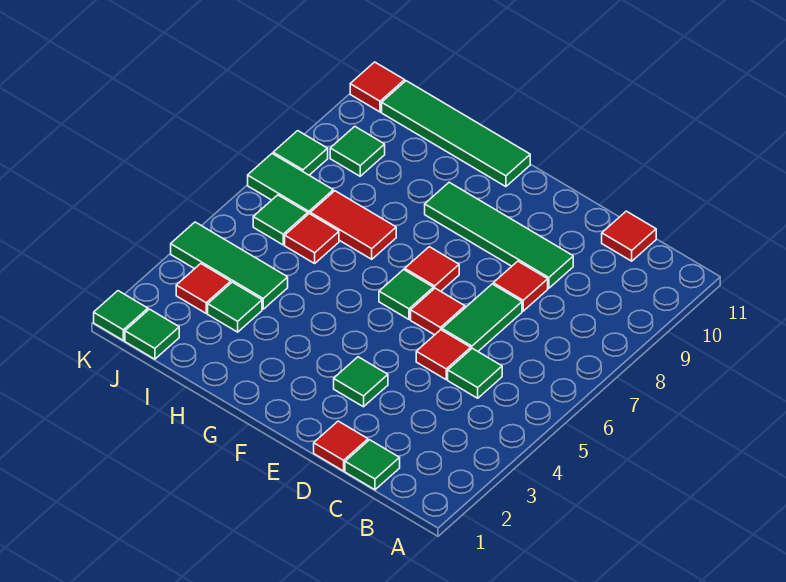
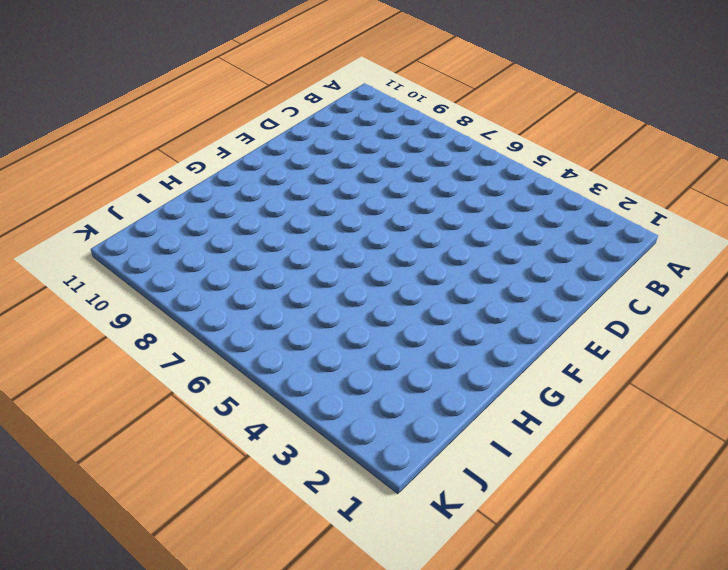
none -> green tile C1 level 1
none -> green tile C5 level 1
none -> red tile C11 level 1

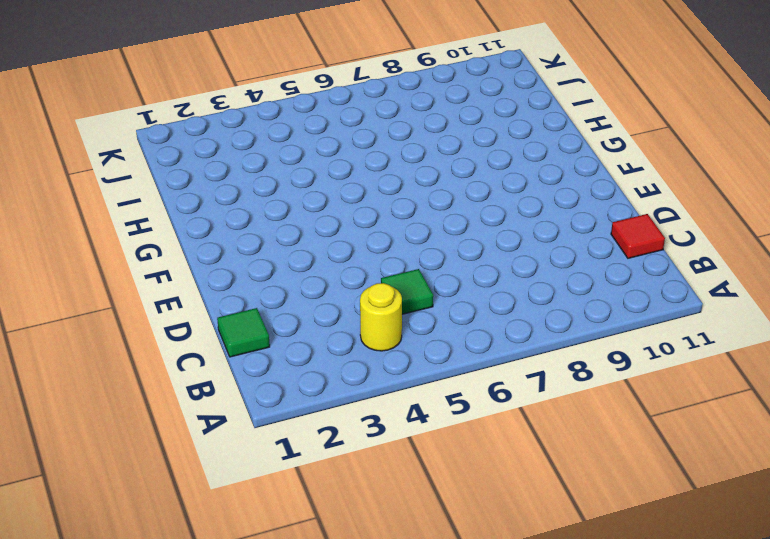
yellow round brick B4 level 1 -> none
none -> red tile D1 level 1
none -> red tile D5 level 1
none -> green tile D6:D7 level 1

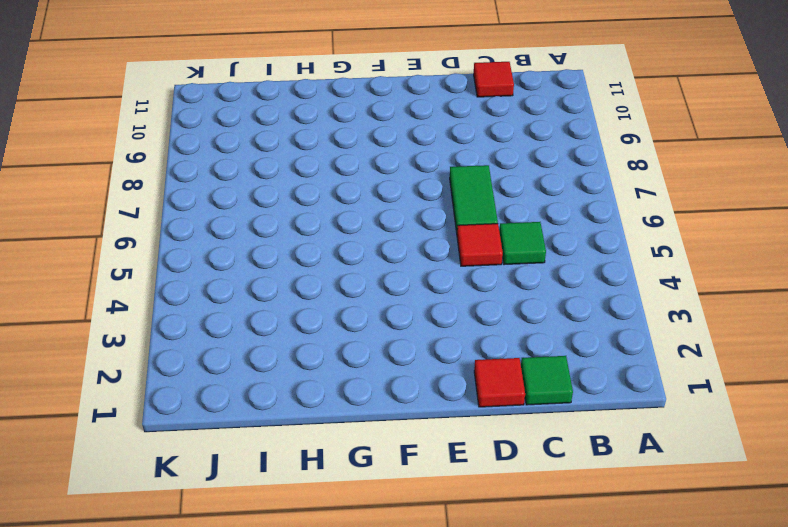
none -> red tile D8 level 1
none -> green tile D9:G9 level 1
none -> green tile E3 level 1

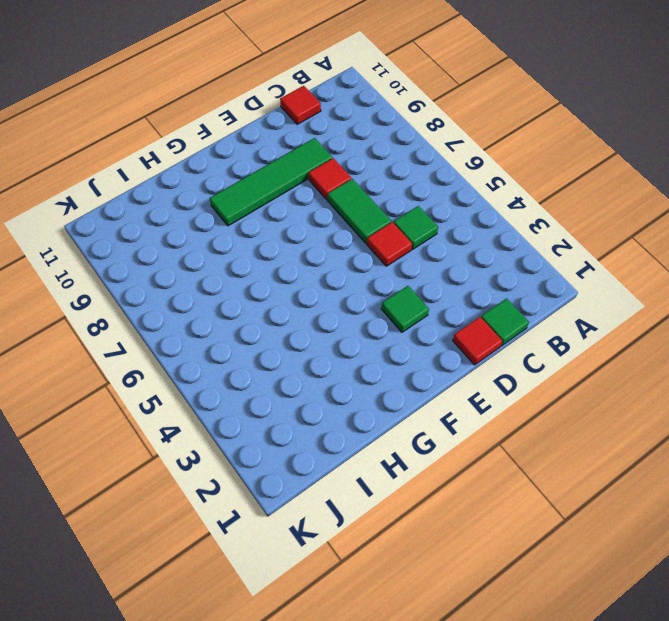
none -> red tile E6 level 1
none -> green tile F6 level 1
none -> red tile F7 level 1

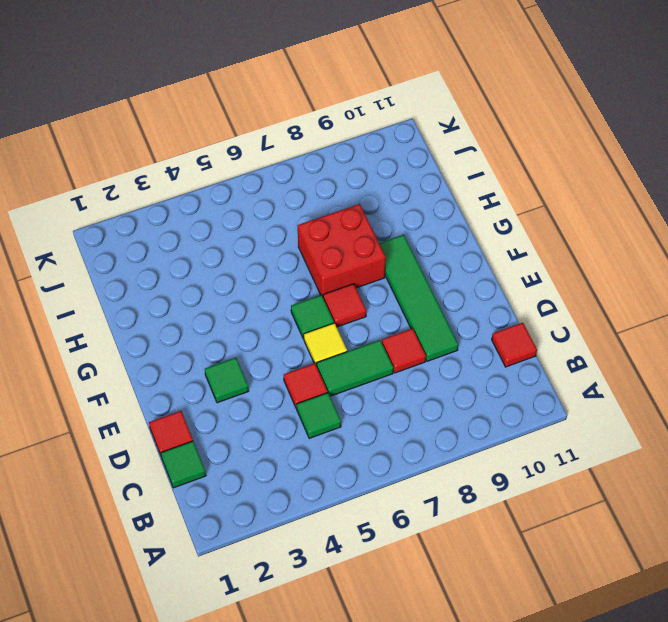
yellow tile E6 level 1 -> red tile E6 level 1
red brick G7:H8 level 1 -> red tile H7:I7 level 1
none -> green tile G11:J11 level 1
none -> green tile I3 level 1
none -> green tile I4:K4 level 1

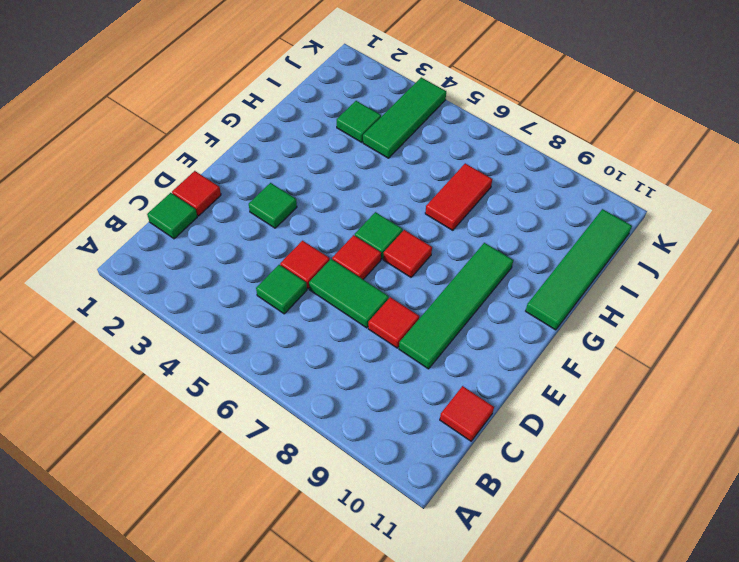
none -> red tile I6 level 1
none -> green tile J1 level 1
none -> red tile J3 level 1

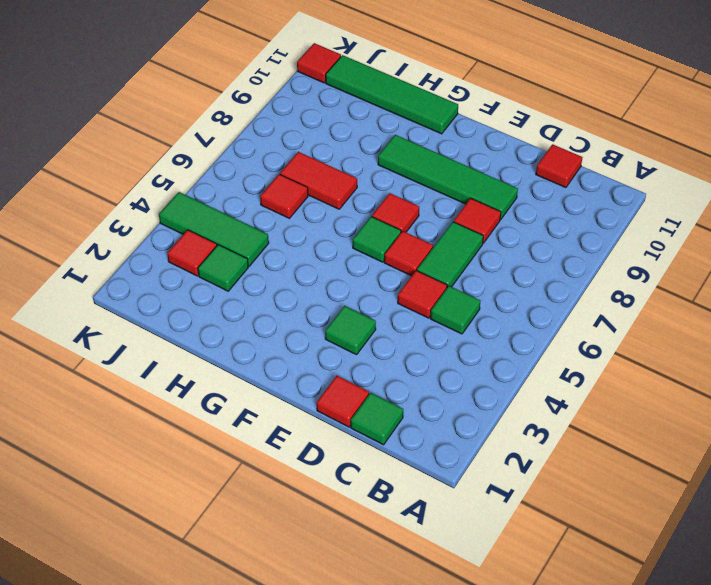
none -> green tile J1 level 1
none -> green tile J6 level 1
none -> green tile J7:K7 level 1

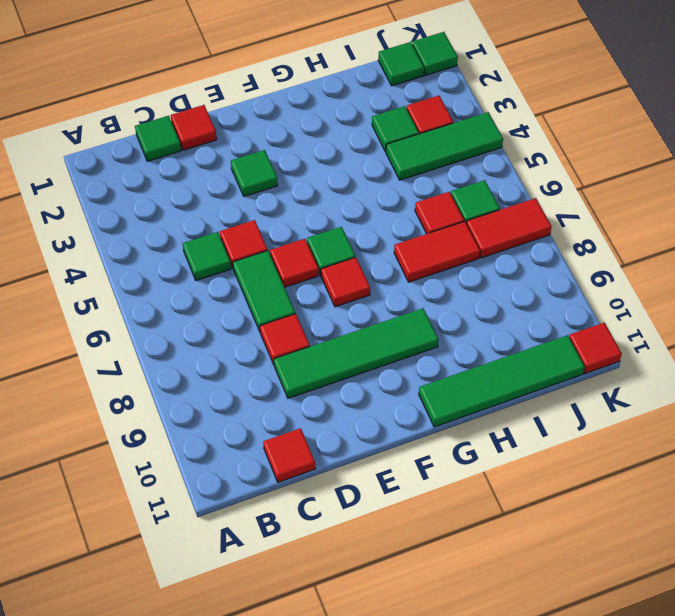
red tile J7:K7 level 1 -> green tile J7:K7 level 1
none -> green tile J9 level 1
none -> green tile K8 level 1

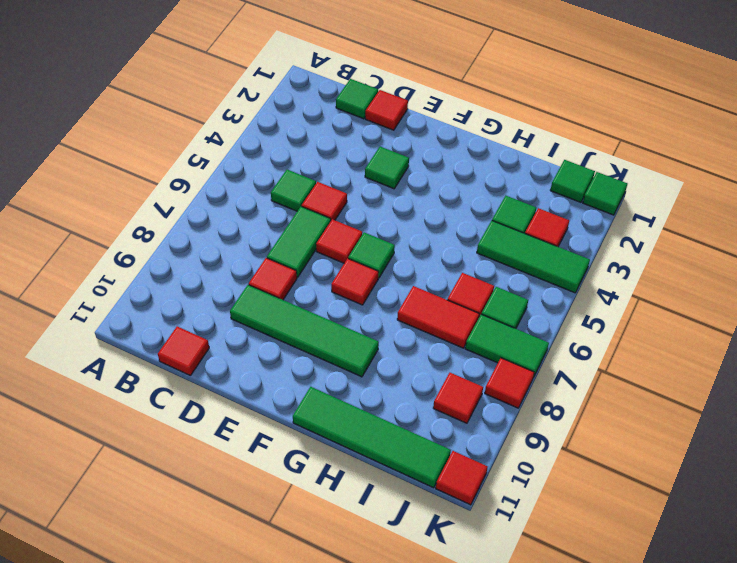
red tile J9 level 1 -> green tile J9 level 1
red tile K8 level 1 -> green tile K8 level 1

